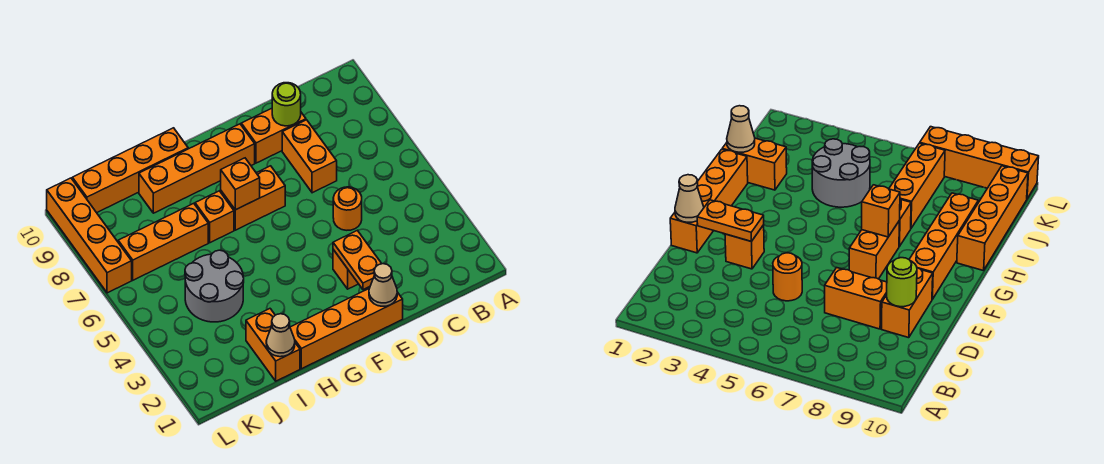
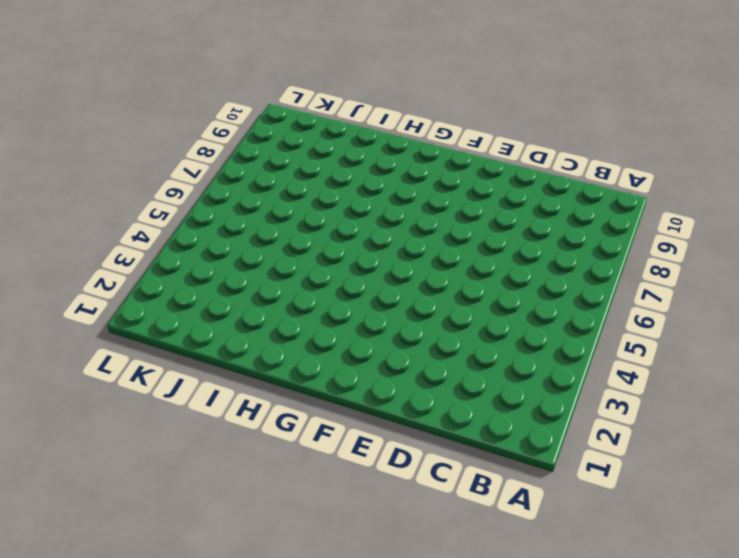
none -> orange round brick D5 level 1
none -> orange brick D7:D8 level 1
none -> orange brick D9:E9 level 1

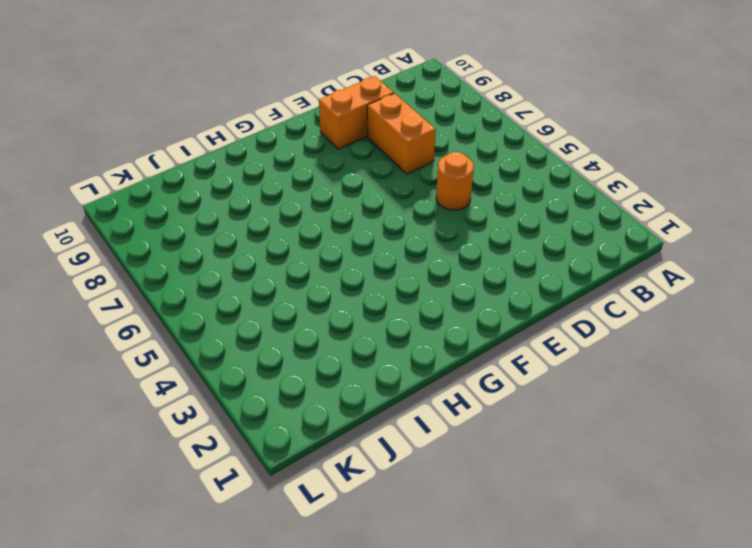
none -> orange brick E1:H1 level 1
none -> orange brick E3 level 1
none -> orange brick F7:G7 level 1

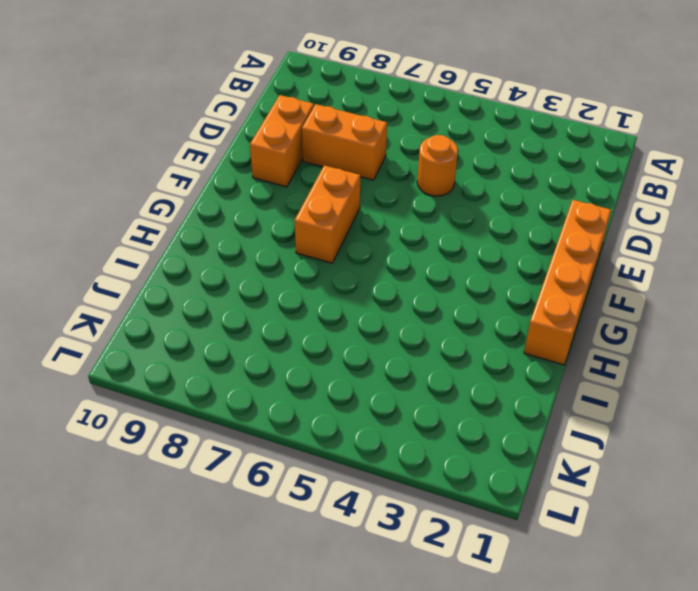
none -> orange brick E3 level 1
none -> orange brick F9:I9 level 1
none -> orange brick H7 level 1

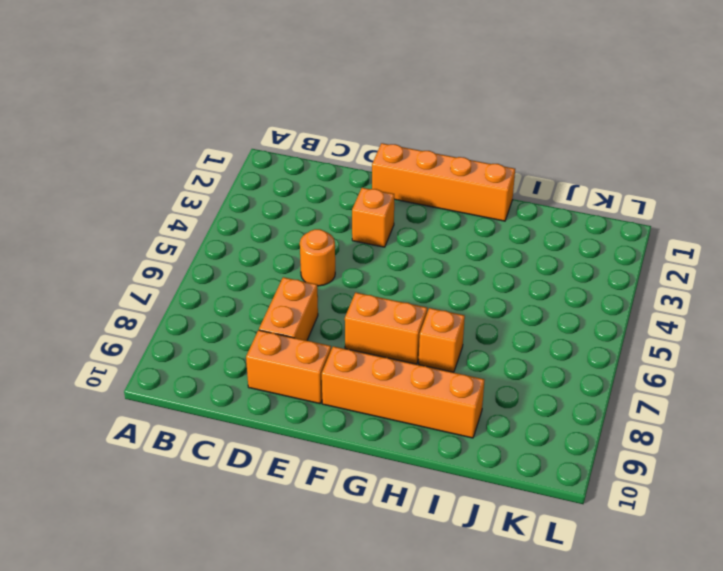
none -> orange brick H10:K10 level 1
none -> orange brick I1:I2 level 1
none -> grey round brick I4:J5 level 1

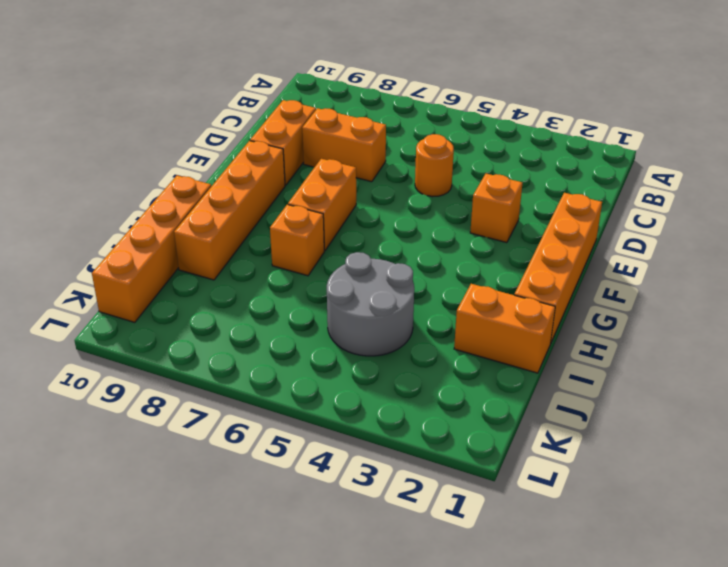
none -> orange brick I7:K7 level 1
none -> orange brick L7:L10 level 1
none -> lime round brick D9 level 2

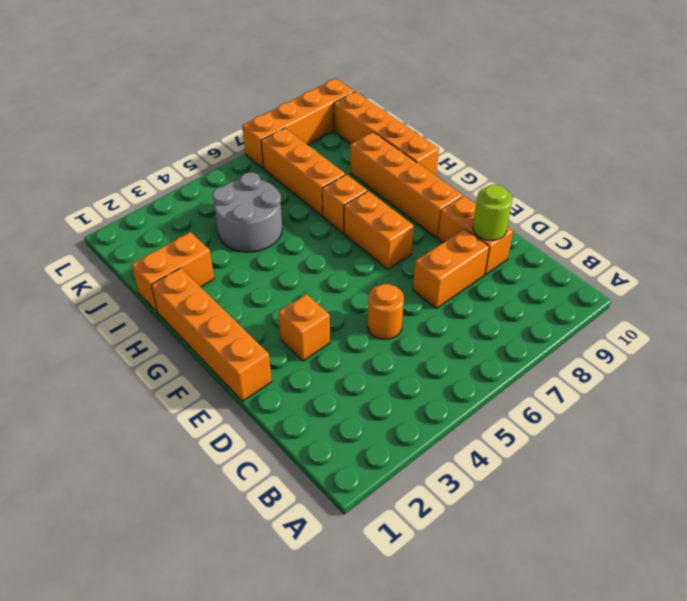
none -> tan cone E1 level 2
none -> orange plate E2:E3 level 2
none -> orange brick G7 level 2

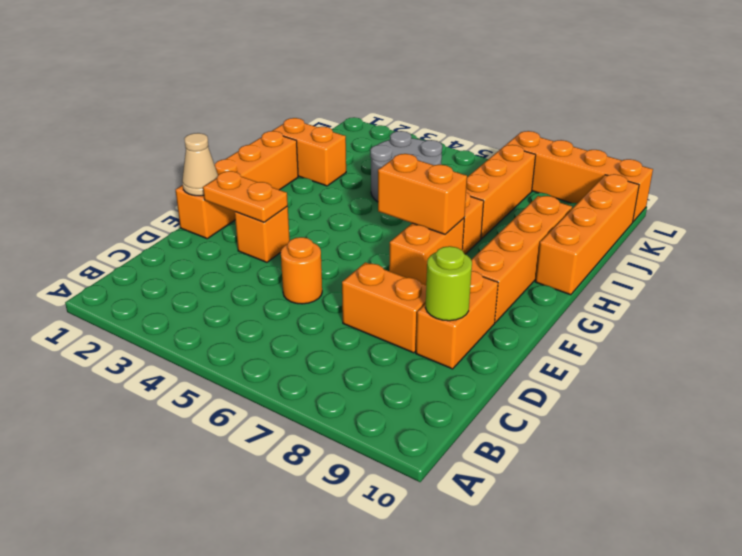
orange brick G6:G7 level 2 -> orange brick G7 level 2
none -> tan cone I1 level 2

